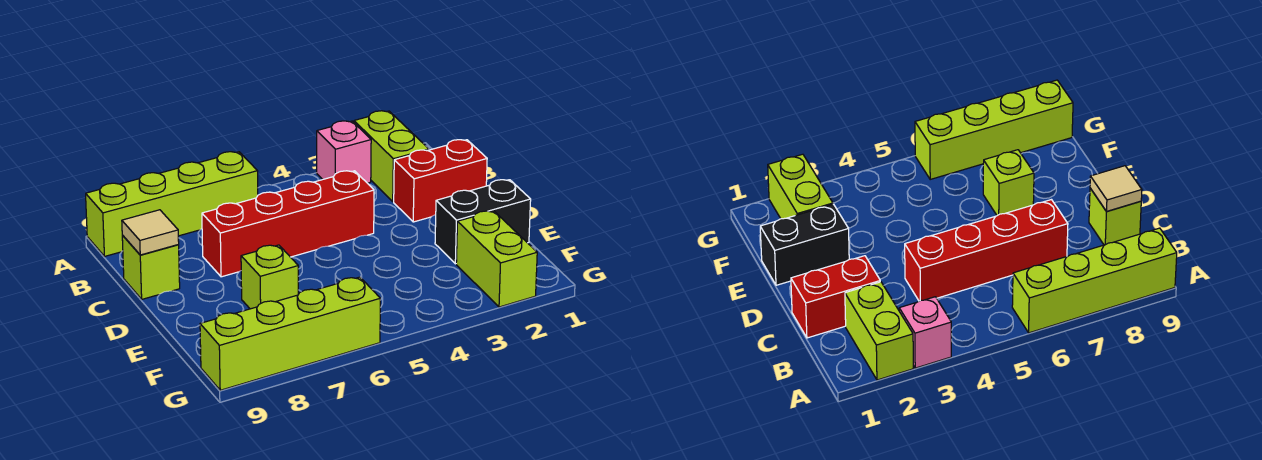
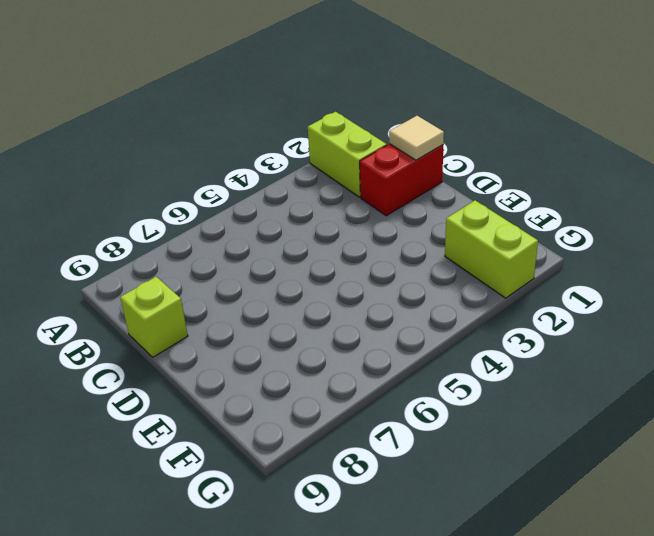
tan tile C1 level 2 -> tan tile C9 level 2
none -> pink brick A3 level 1
none -> lime brick A6:A9 level 1

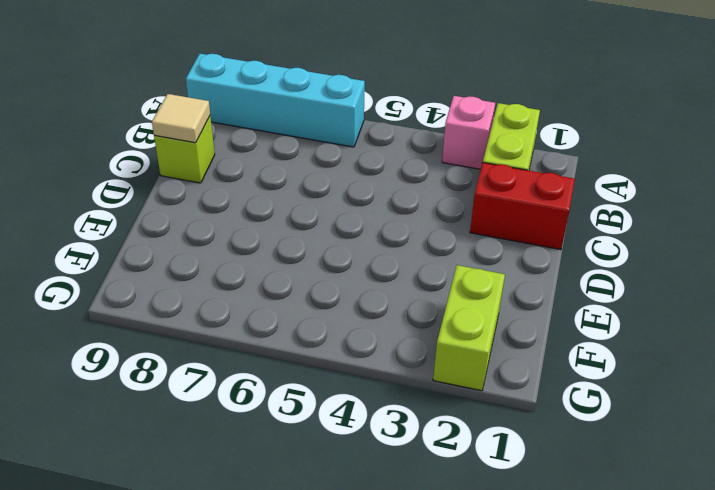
cyan brick A6:A9 level 1 -> lime brick A6:A9 level 1
none -> red brick C4:C7 level 1
none -> black brick E1:E2 level 1

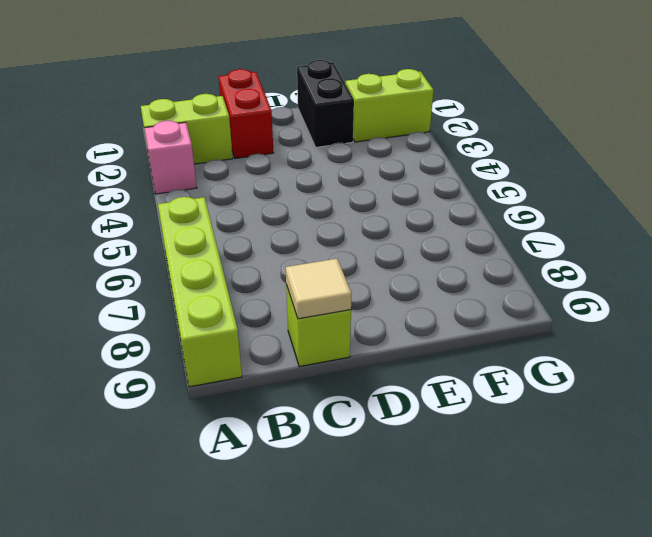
none -> red brick C4:C7 level 1
none -> lime brick E7 level 1

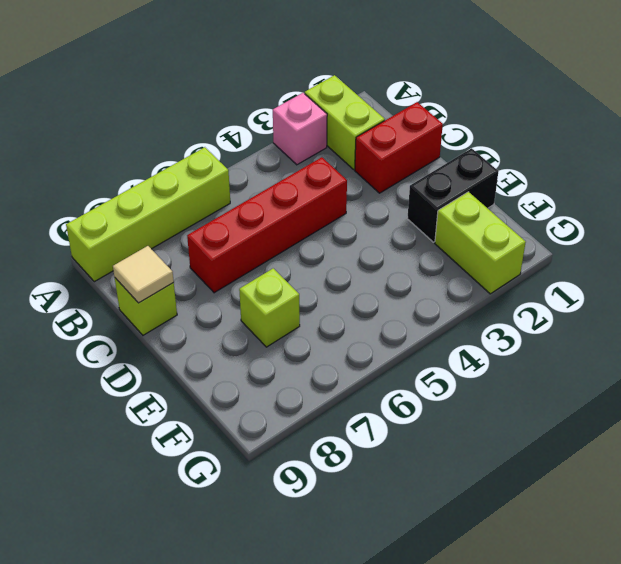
none -> lime brick G6:G9 level 1

